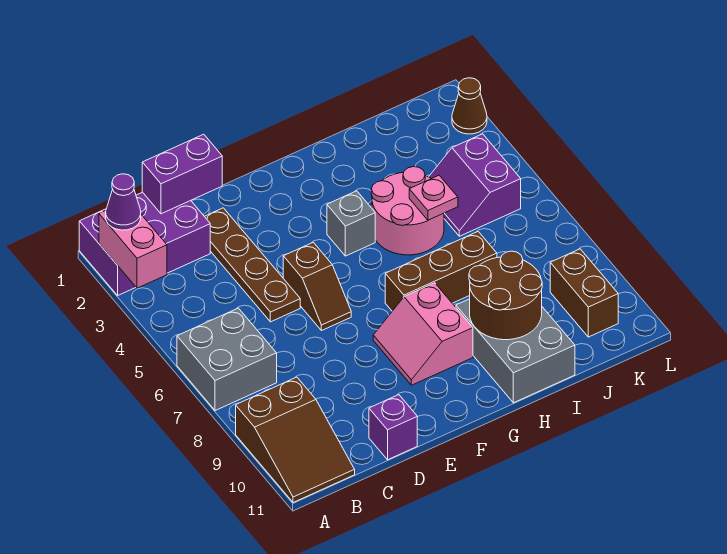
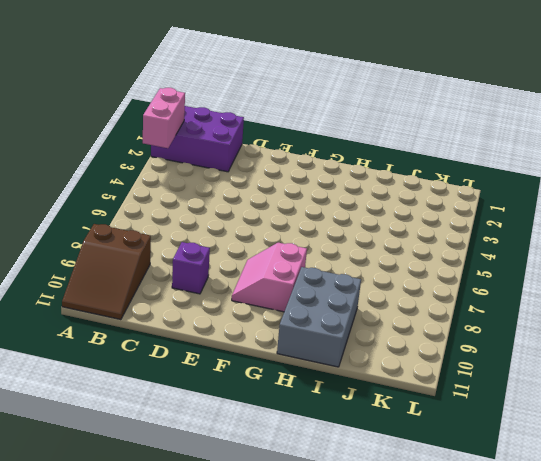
purple brick D9 level 1 -> purple brick D11 level 1
none -> grey brick A6:B7 level 1
none -> brown plate D2:D5 level 1
none -> brown slope E5:E6 level 1 top 5

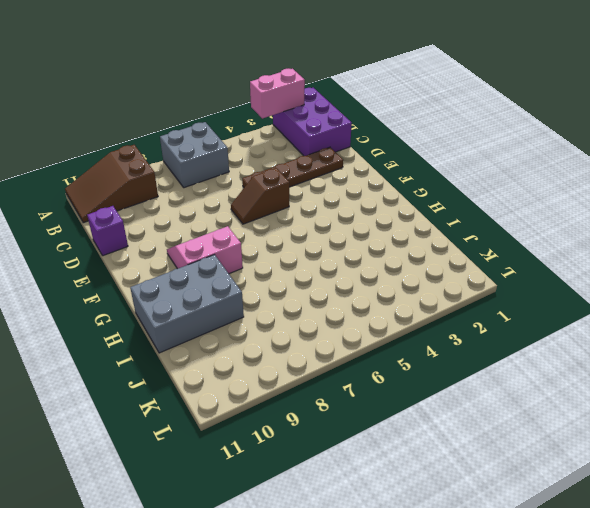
none -> grey brick G4 level 1
none -> brown brick G7:I7 level 1
none -> pink round brick H4:I5 level 1

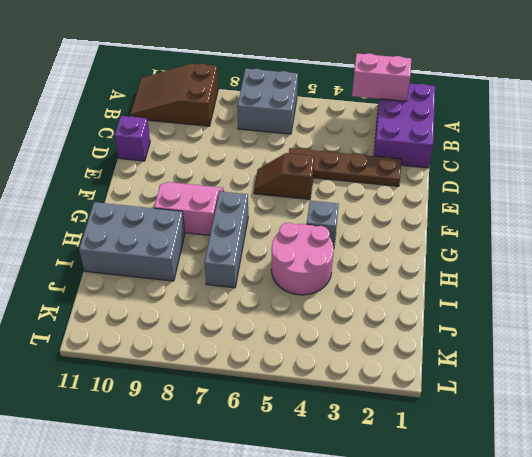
grey brick G7:I7 level 1 -> brown brick G7:I7 level 1
none -> purple slope J4:K5 level 1 top K
none -> brown brick K9:K10 level 1
none -> brown cone L2 level 1

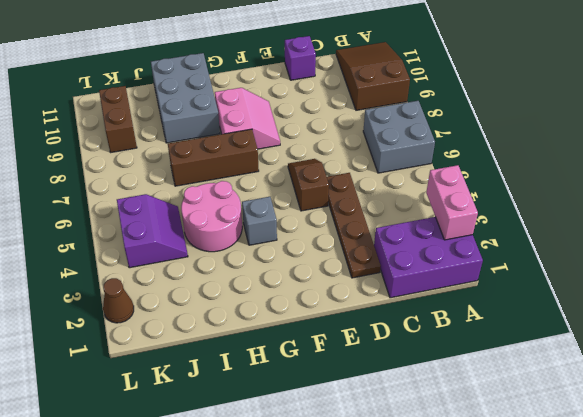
none -> purple brick C1:D1 level 2
none -> brown round brick H9:I10 level 2
none -> pink plate I5 level 2

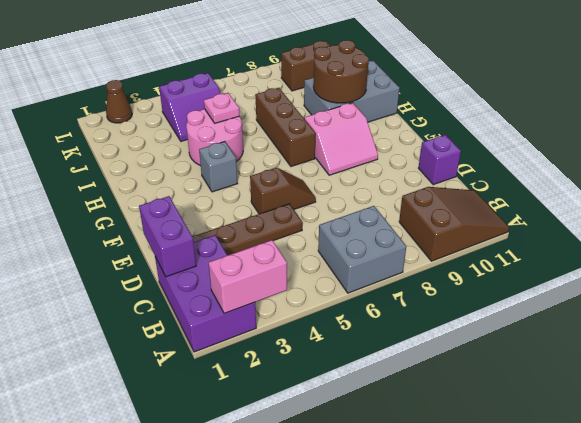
none -> purple cone A2 level 3

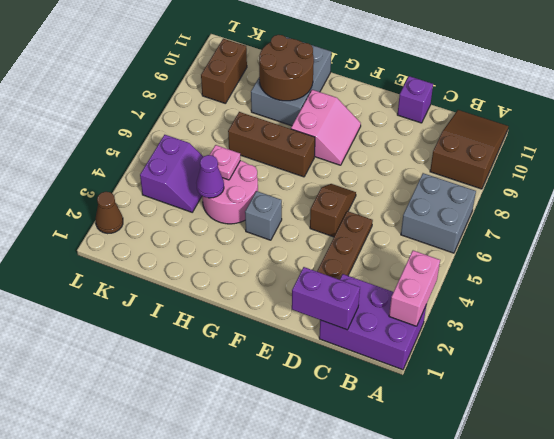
purple cone I4 level 2 -> purple cone A2 level 3

